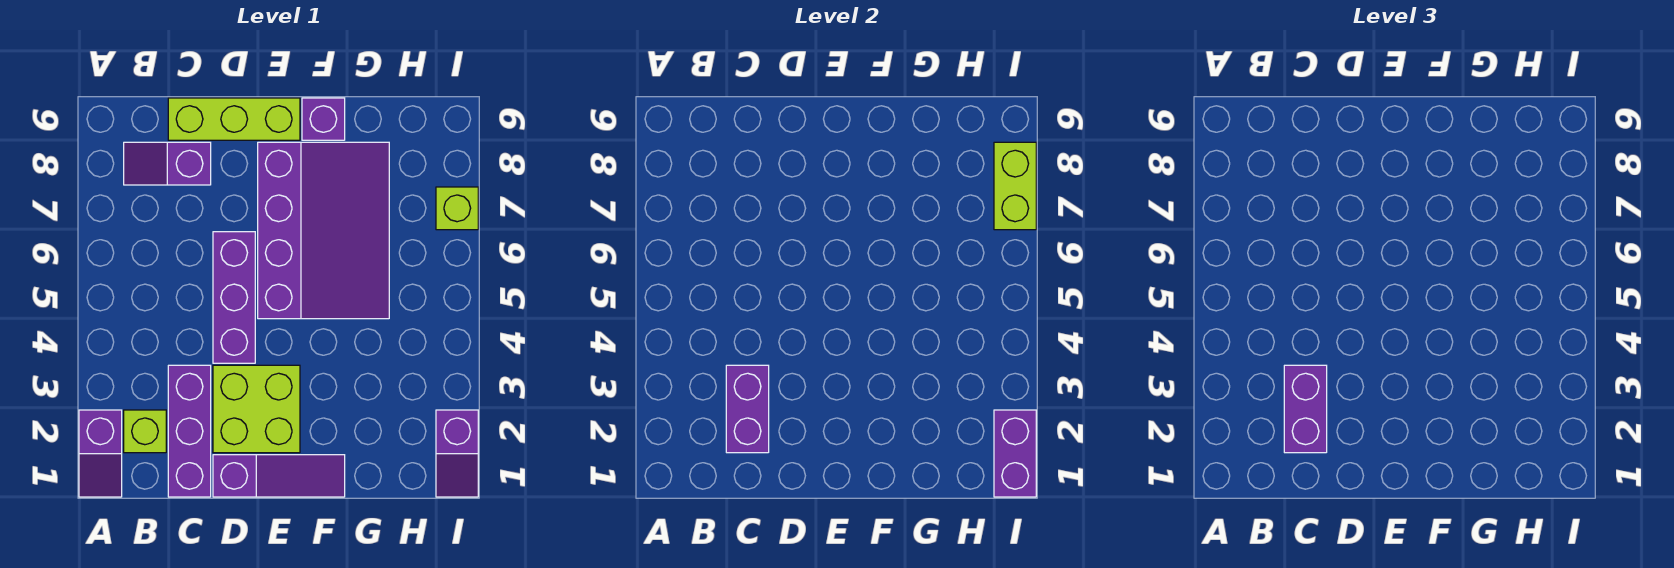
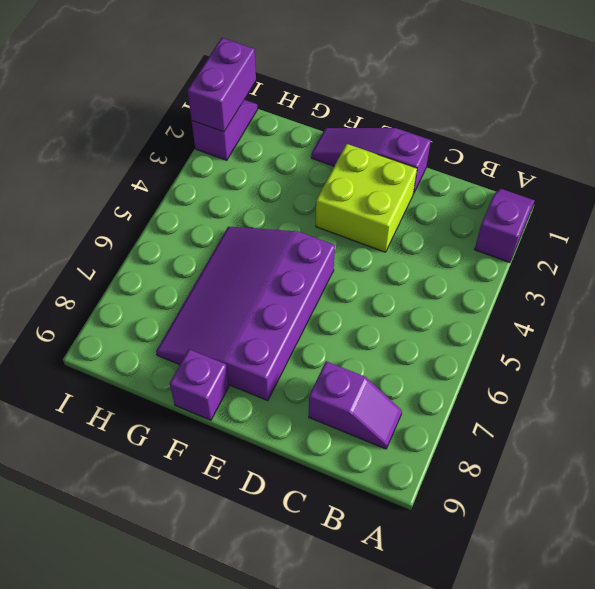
none -> lime brick B2 level 1
none -> purple brick C1:C3 level 1
none -> lime brick C9:E9 level 1

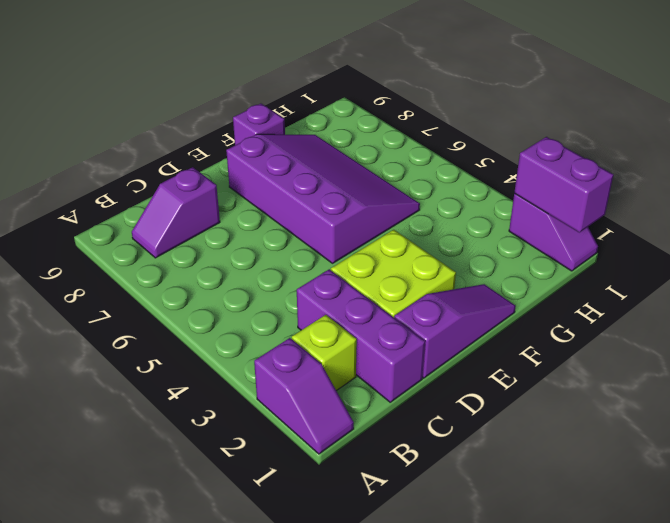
none -> lime brick C9:E9 level 1
none -> purple brick D4:D6 level 1
none -> lime brick I7 level 1

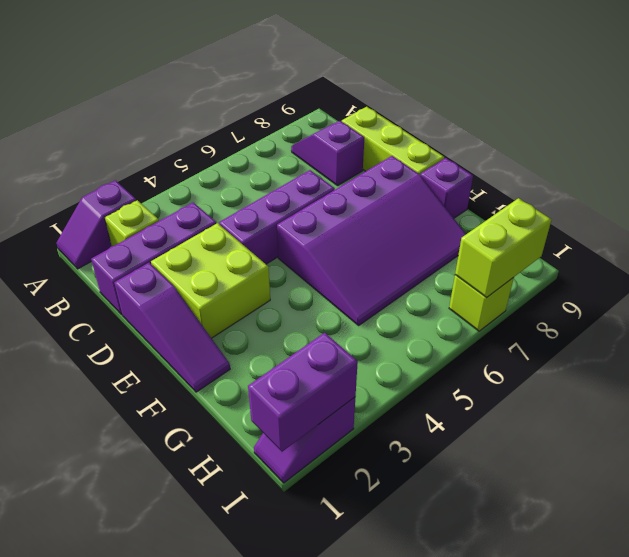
none -> purple brick C2:C3 level 2
none -> purple brick C2:C3 level 3

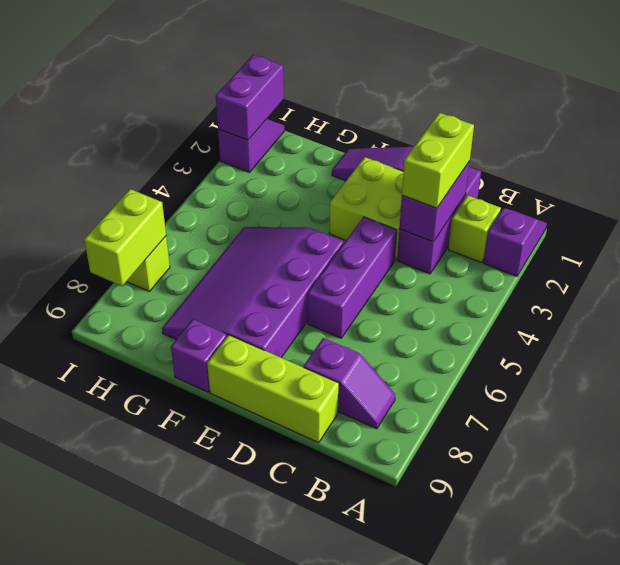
lime brick C2:C3 level 3 -> purple brick C2:C3 level 3

